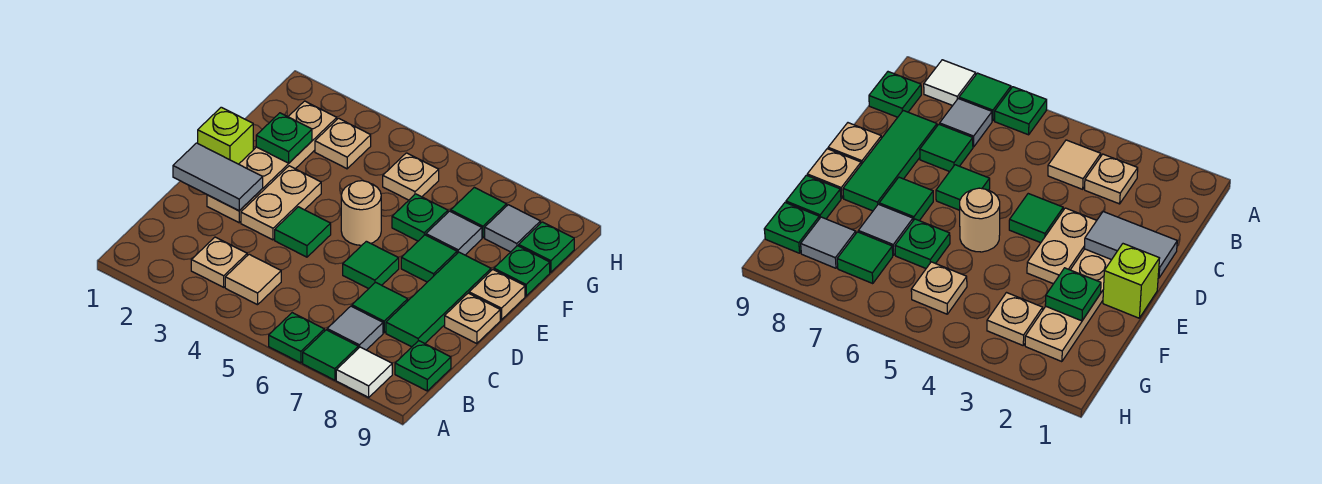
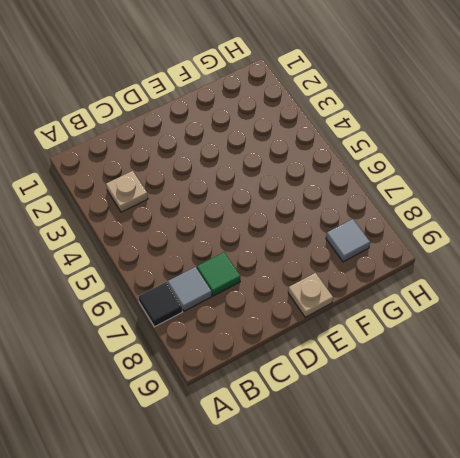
black tile A7 level 1 -> green tile A7 level 1
none -> green plate A6 level 1
none -> white tile A8 level 1
none -> tan tile B4 level 1

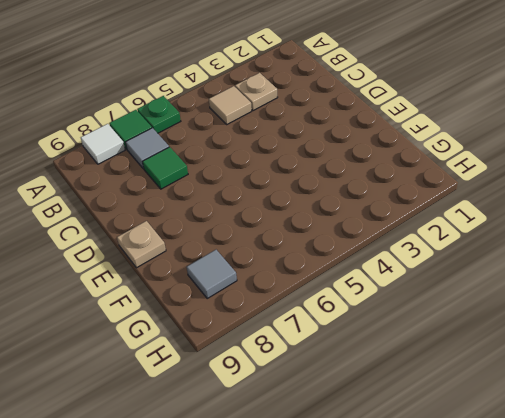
none -> green plate B9 level 1
none -> green tile C8:E8 level 1
none -> tan plate D2:G2 level 1

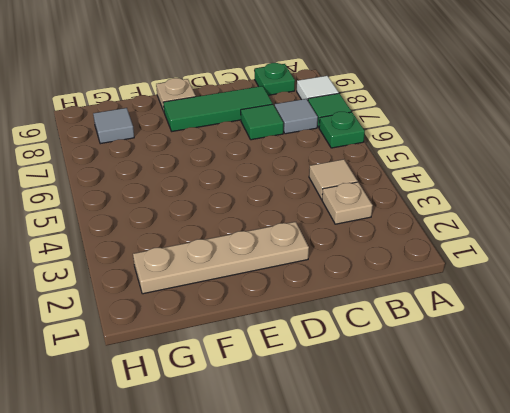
none -> tan plate D3:E3 level 1
none -> green tile D4 level 1
none -> green tile D6 level 1

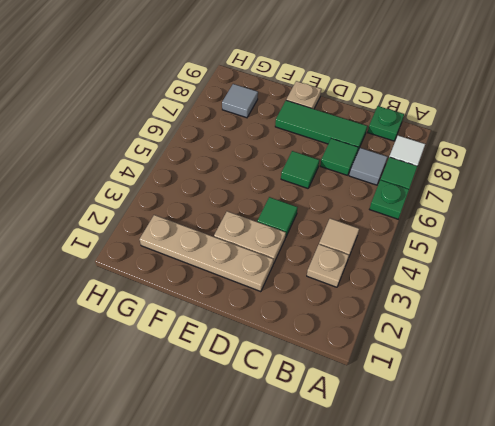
none -> tan plate D9 level 1
none -> lime brick E1 level 1
none -> tan round brick E5 level 1

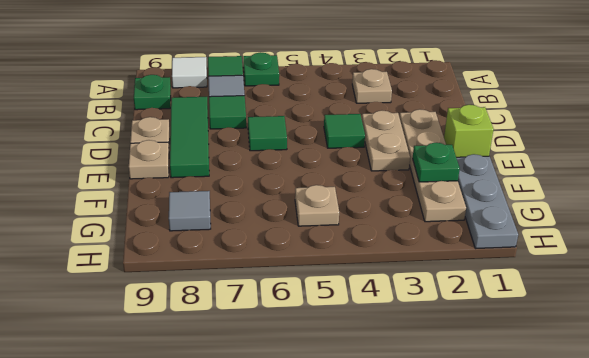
grey plate F1:H1 level 1 -> none
none -> tan tile B4 level 1
none -> tan round brick E5 level 1
none -> green tile E7 level 1

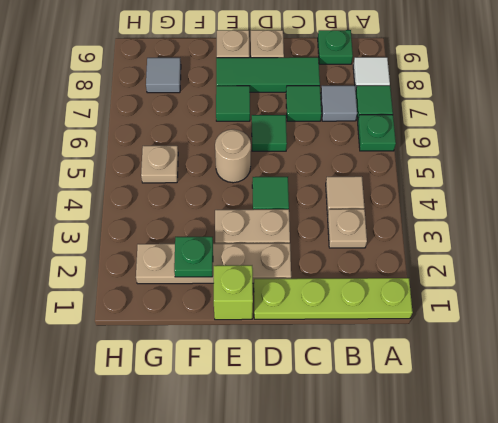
lime plate A1:D1 level 1 -> none
none -> green plate F6 level 1
none -> grey tile F7 level 1
none -> green plate F9 level 1

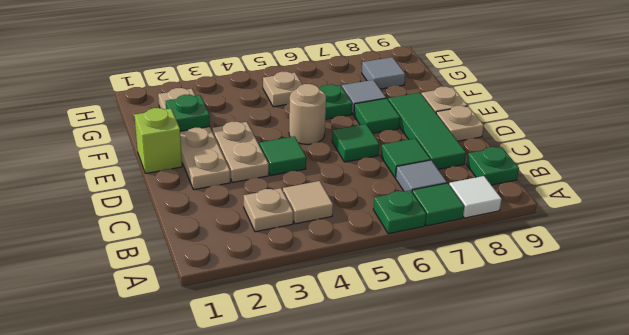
none -> green plate F9 level 1
none -> tan plate G3 level 1
none -> green tile G7 level 1

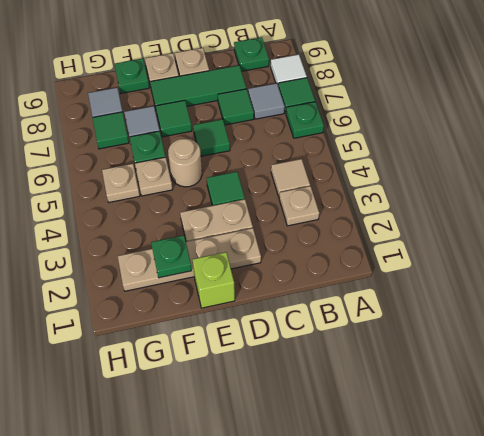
tan plate F5 level 1 -> tan plate G3 level 1
none -> green plate G9 level 1
none -> grey tile D1:D2 level 2

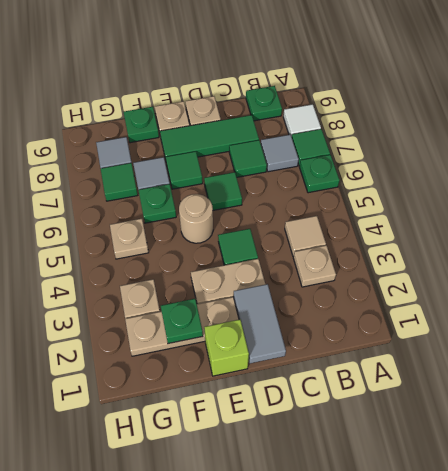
none -> green plate G9 level 1

